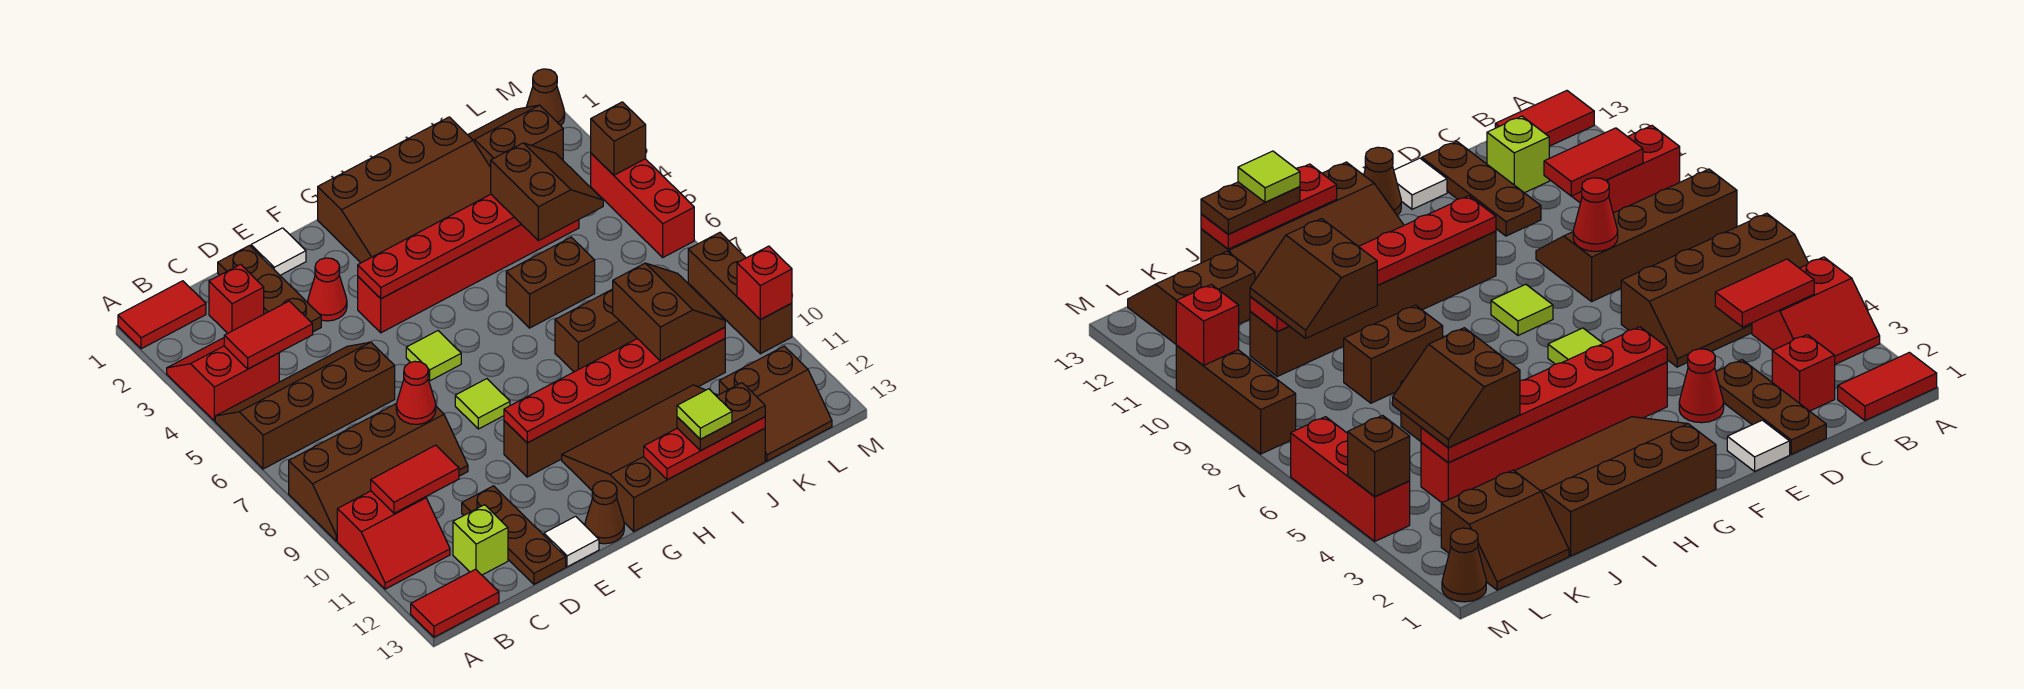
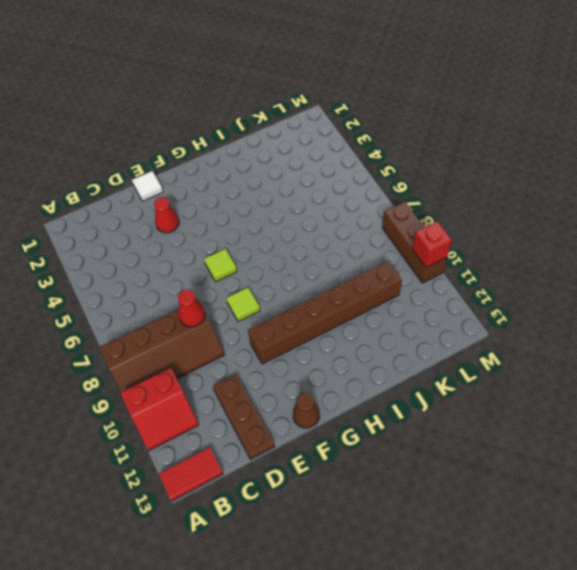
none -> red tile A1:B1 level 1
none -> red slope A3:B4 level 1 top 4
none -> brown slope A5:D6 level 1 top 6
none -> red brick C2 level 1

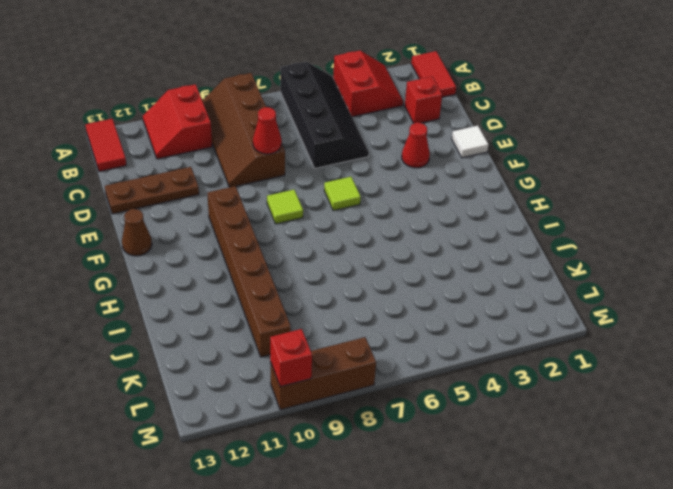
black slope A5:D6 level 1 top 6 -> brown slope A5:D6 level 1 top 6
none -> lime brick C12 level 1
none -> brown plate D1:D3 level 1
none -> white tile E13 level 1
none -> red brick F4:K4 level 1

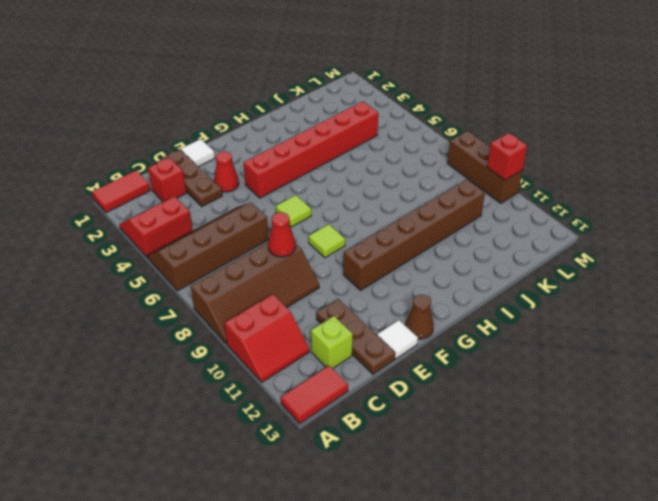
none -> brown slope G1:J3 level 1 top 1
none -> brown slope G11:J13 level 1 top 13
none -> brown brick I6:J6 level 1
none -> brown brick I8:J8 level 1

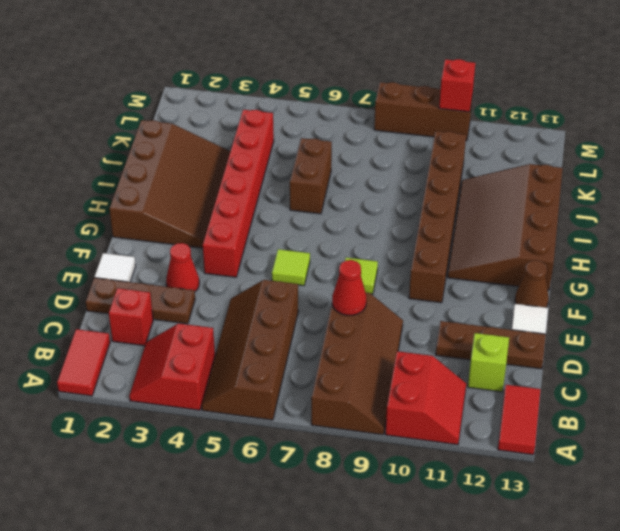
none -> brown brick I8:J8 level 1
none -> brown slope K1:L2 level 1 top 2
none -> brown slope K12:L13 level 1 top 12
none -> brown cone M1 level 1

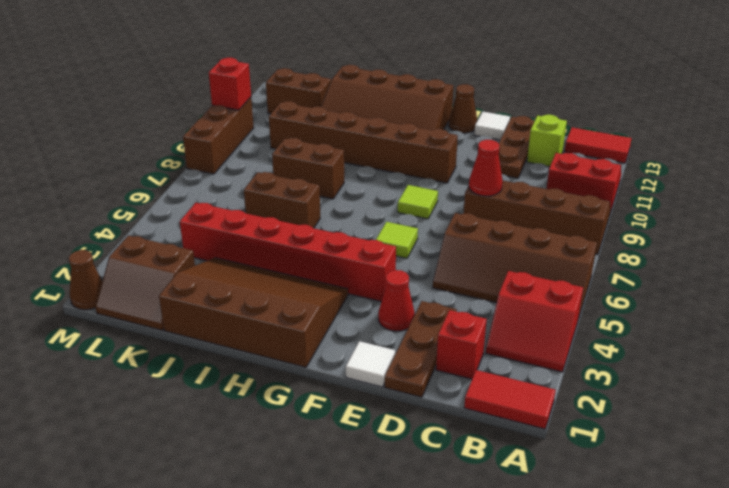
none -> red brick M4:M6 level 1
none -> red tile B4:C4 level 2
none -> red tile B10:C10 level 2
none -> red plate F4:K4 level 2

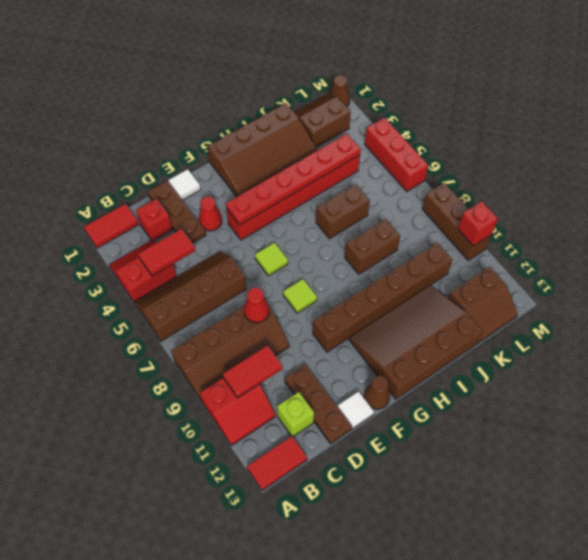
none -> red plate F10:K10 level 2
none -> red plate H13:J13 level 2
none -> brown brick M4 level 2
none -> brown plate I13:J13 level 3

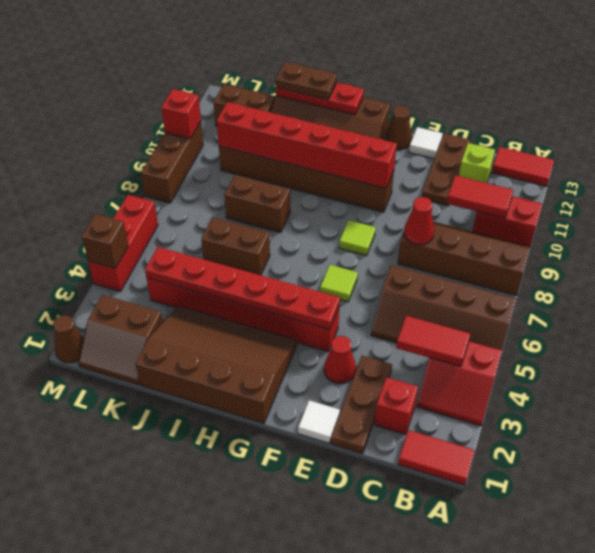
red brick F10:K10 level 2 -> red plate F10:K10 level 2
none -> brown slope J4:K5 level 3 top J
none -> brown slope J9:K10 level 3 top J
none -> lime tile I13 level 4

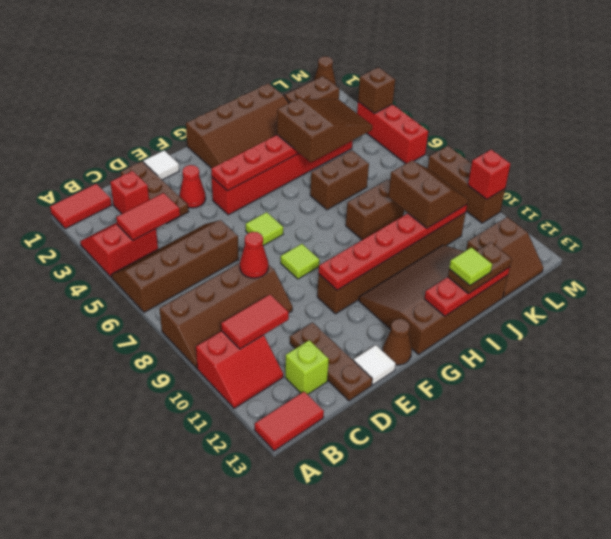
brown slope I4:K5 level 3 top I -> brown slope J4:K5 level 3 top J

